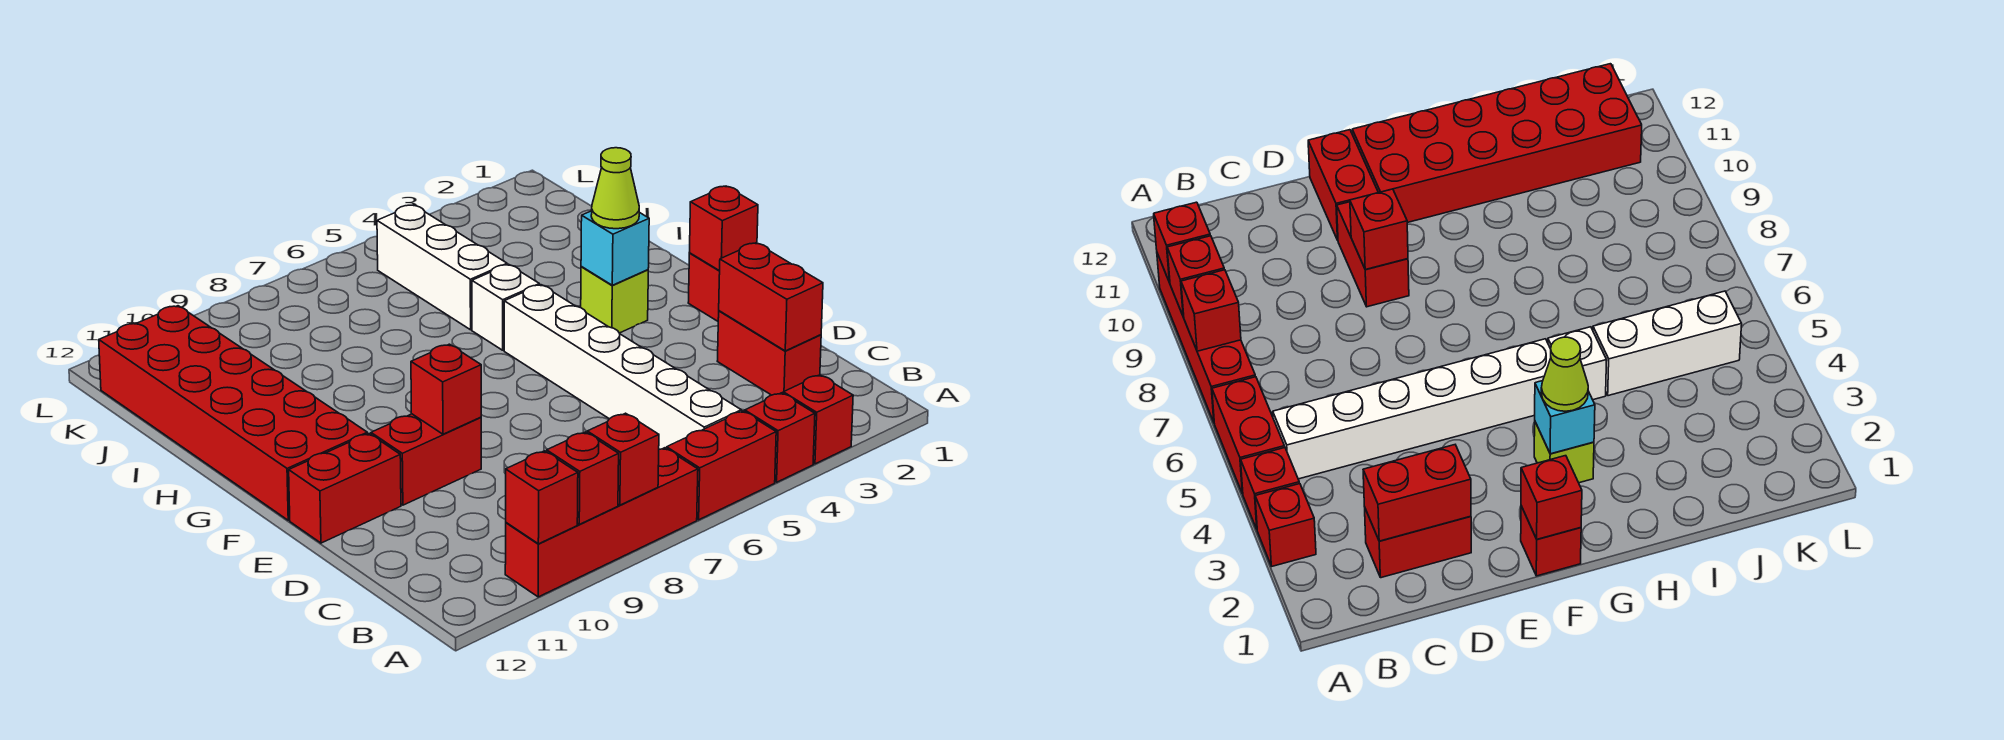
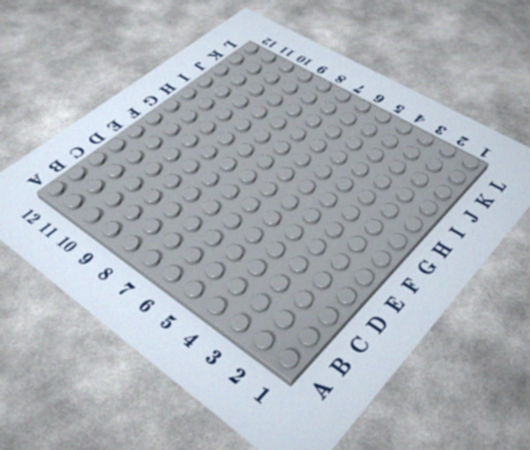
none -> red brick A3 level 1
none -> red brick A4 level 1
none -> red brick A5:A6 level 1

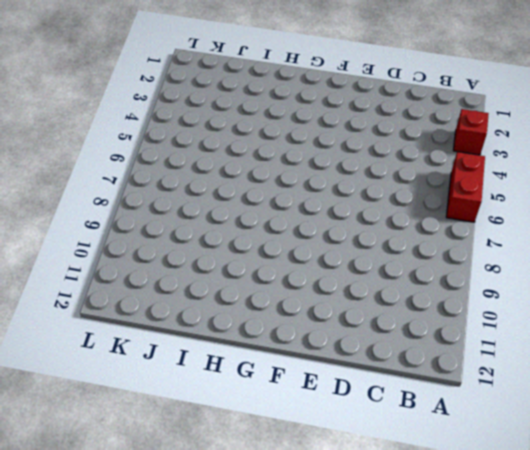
none -> red brick A4 level 1
none -> red brick A7:A10 level 1
none -> white brick B5:G5 level 1

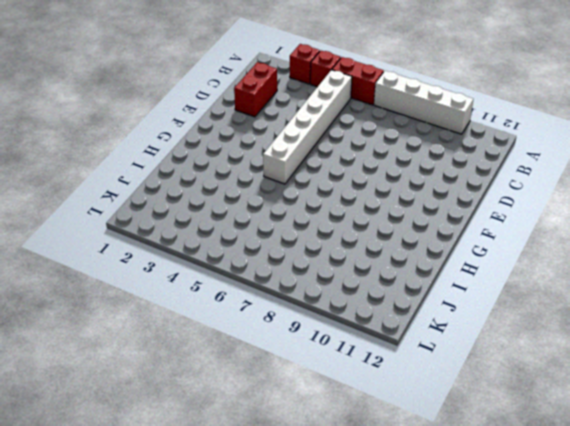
white brick A7:A10 level 1 -> red brick A7:A10 level 1
none -> red brick E9:E10 level 1
none -> red brick E11:E12 level 1
none -> red brick F1 level 1

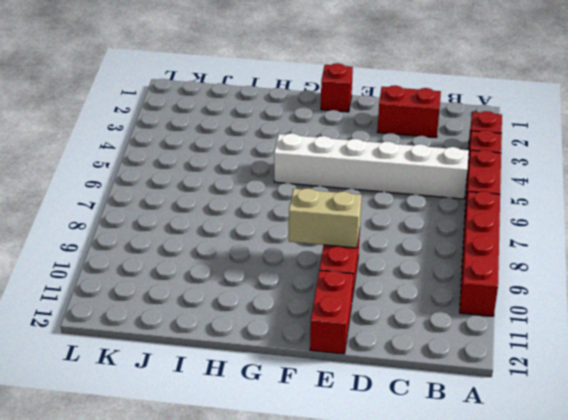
tan brick E9:F9 level 2 -> red brick E9 level 2
none -> red brick F11:K12 level 1
none -> lime brick G3 level 1
none -> white brick H5 level 1

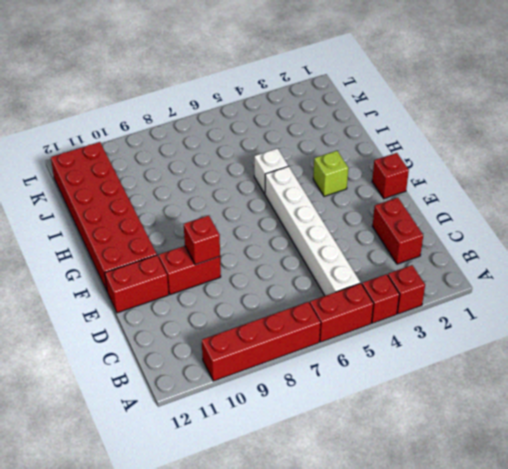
none -> white brick I5:K5 level 1
none -> red brick A8 level 2
none -> red brick A9 level 2

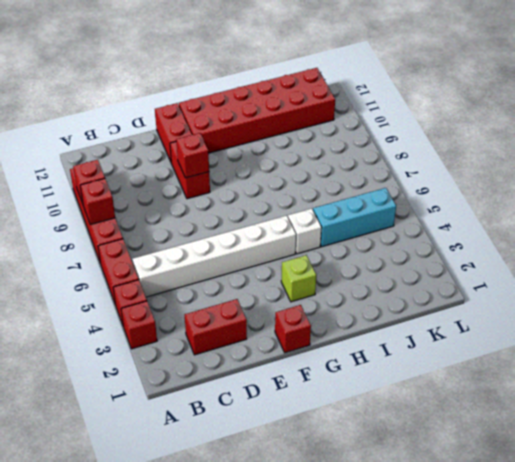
cyan brick I5:K5 level 1 -> white brick I5:K5 level 1
none -> red brick A10 level 2
none -> red brick C2:D2 level 2
none -> red brick F1 level 2

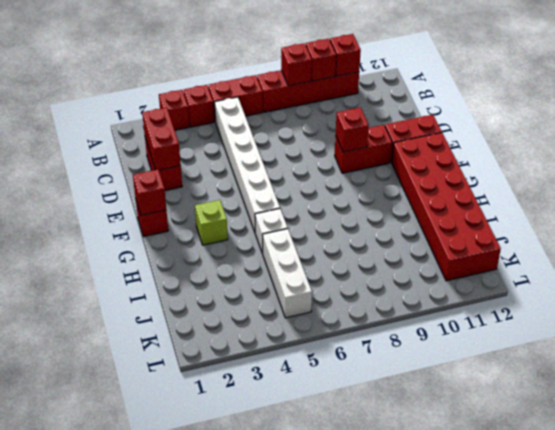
none -> cyan brick G3 level 2
none -> lime cone G3 level 3

